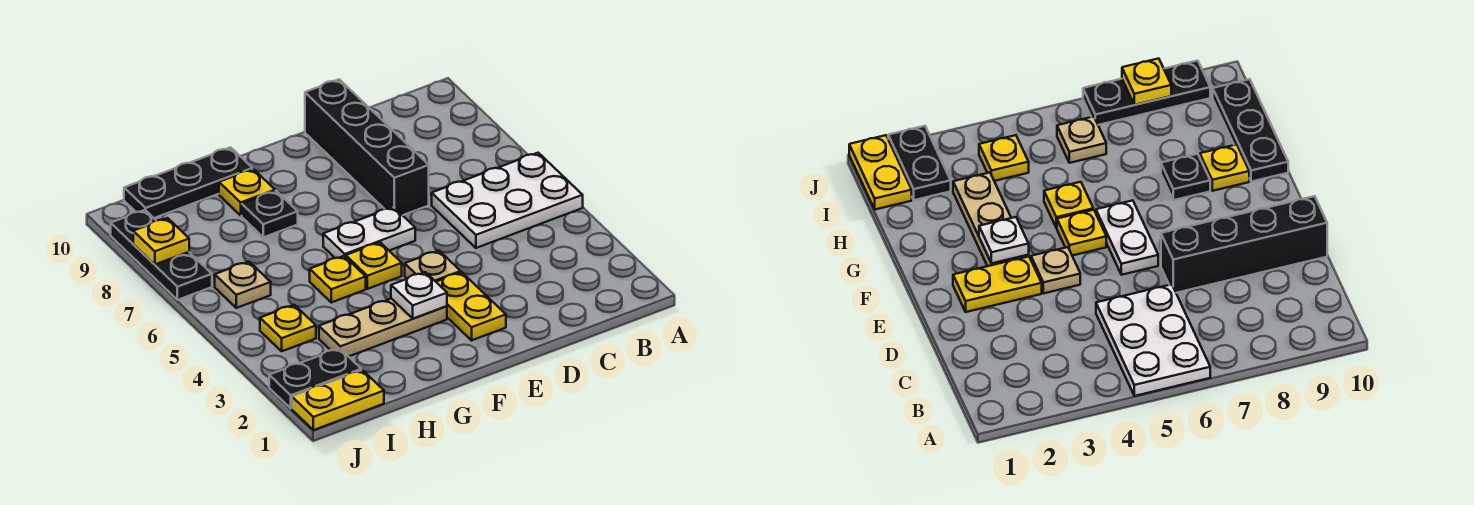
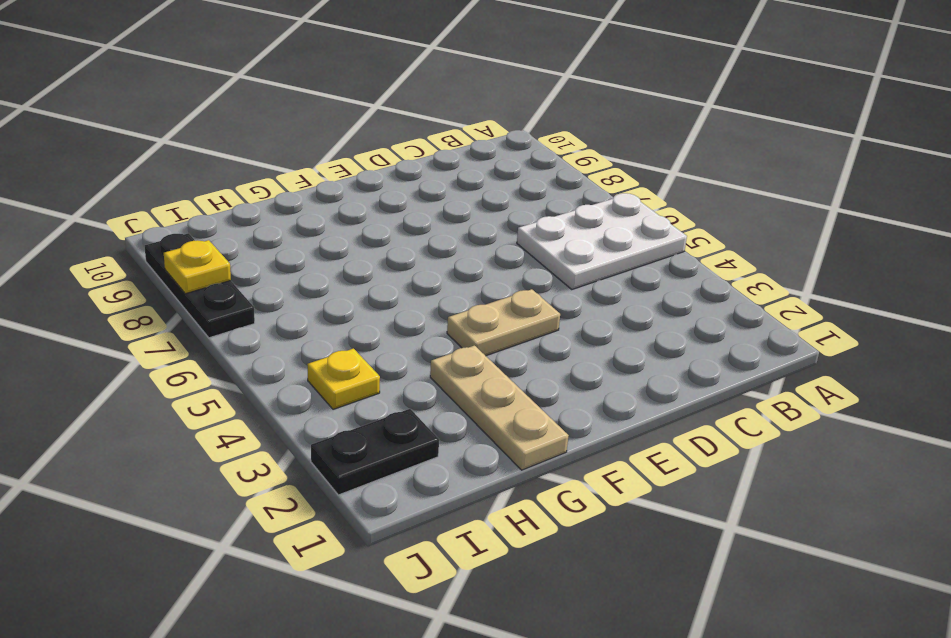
tan plate E4:F4 level 1 -> tan plate E4 level 1
tan plate G1:G3 level 1 -> tan plate F3:H3 level 1
none -> black brick D7:D10 level 1
none -> yellow plate E2:E3 level 1
none -> white plate E6:F6 level 1

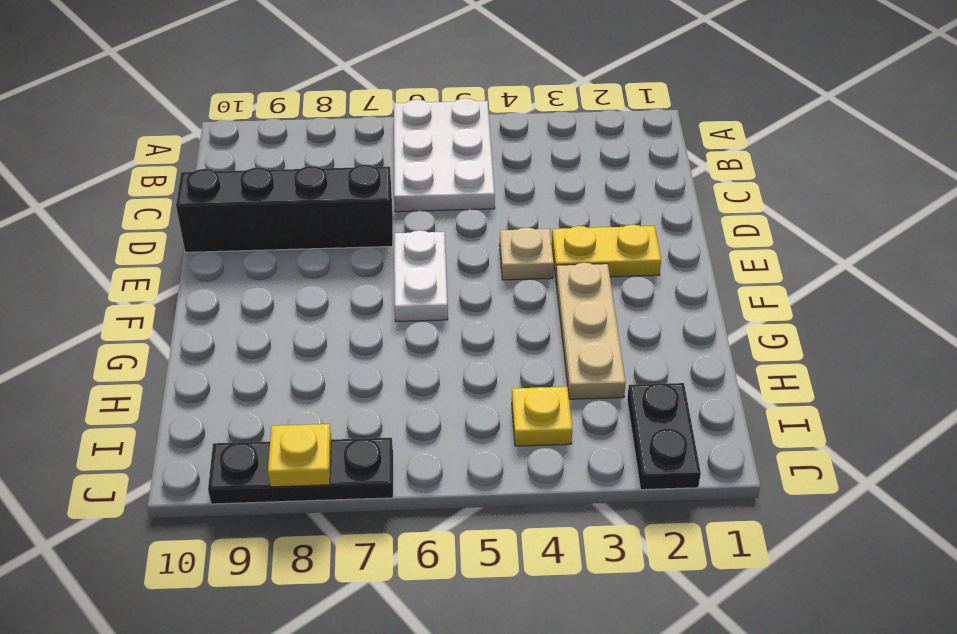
none -> yellow plate F5 level 1
none -> yellow plate G5 level 1
none -> black plate G8 level 1

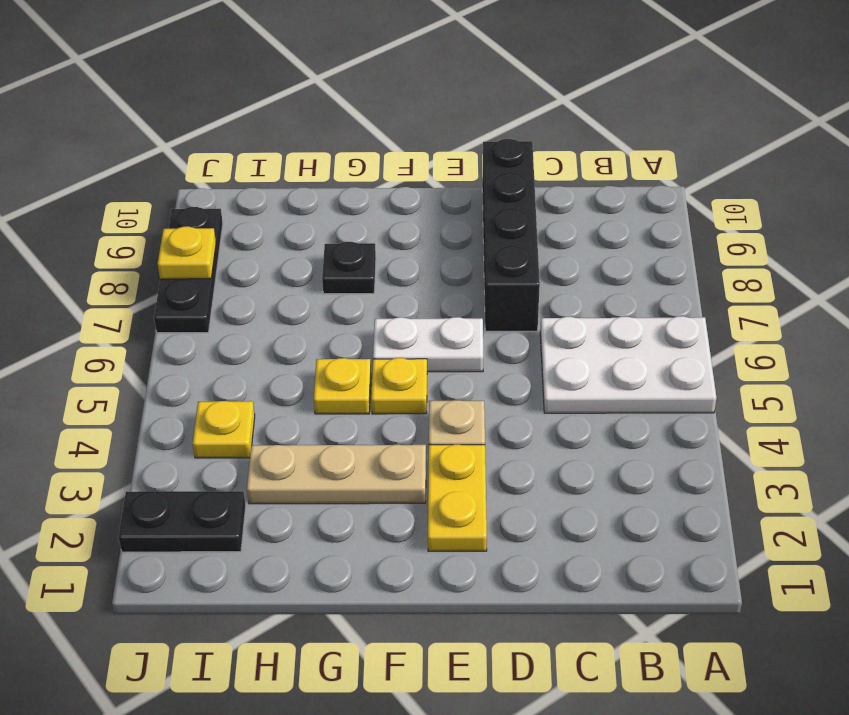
none -> yellow plate G9 level 1
none -> black plate G10:I10 level 1
none -> yellow plate I1:J1 level 1

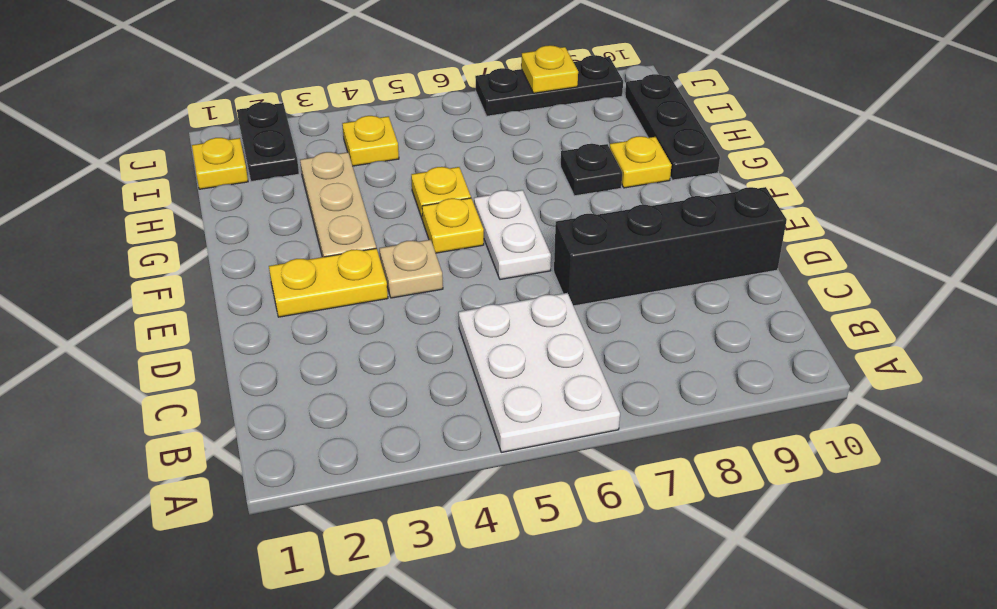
yellow plate I1 level 1 -> yellow plate I1:J1 level 1
none -> tan plate I6 level 1
none -> white plate F3 level 2

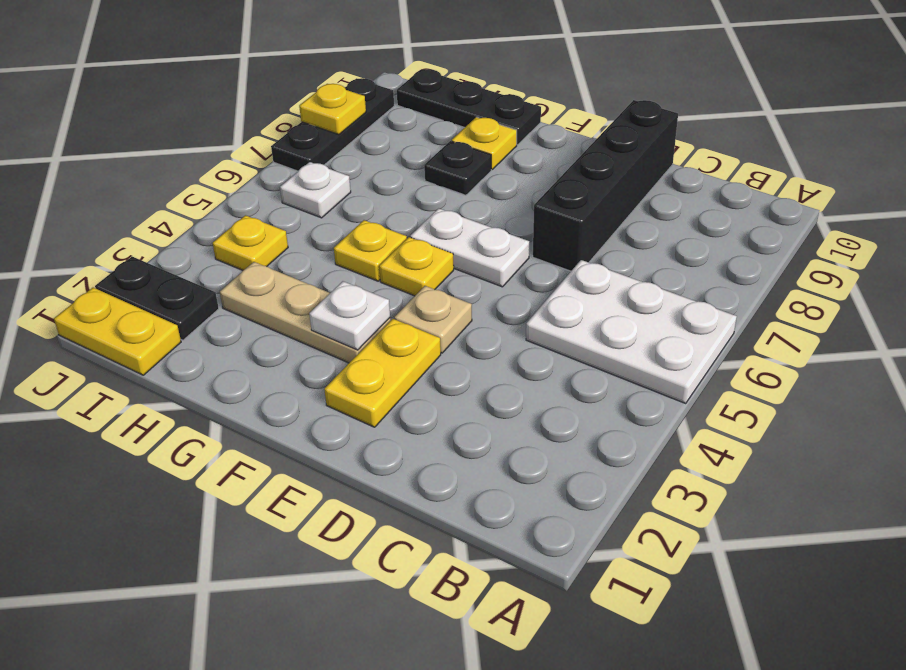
white plate I6 level 1 -> tan plate I6 level 1

